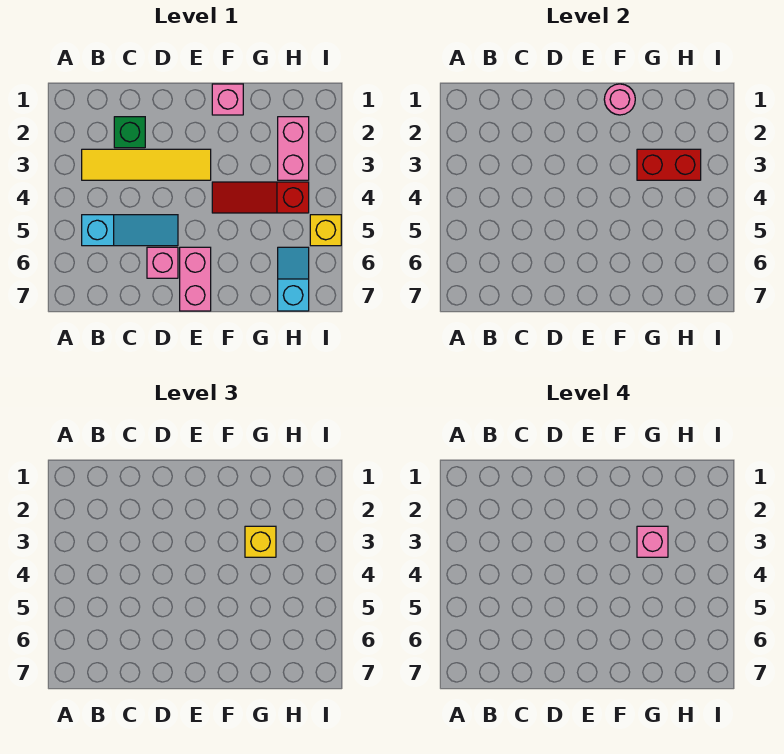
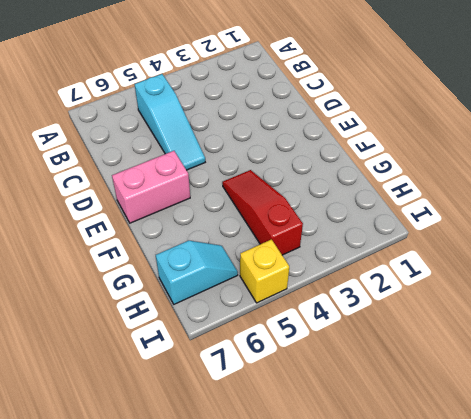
none -> yellow tile B3:E3 level 1
none -> green brick C2 level 1
none -> pink brick D6 level 1

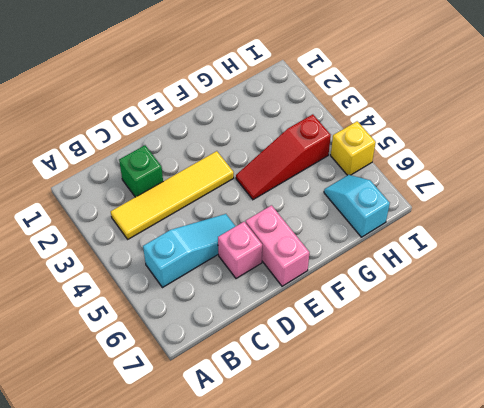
none -> pink brick F1 level 1
none -> pink brick H2:H3 level 1
none -> pink round brick F1 level 2

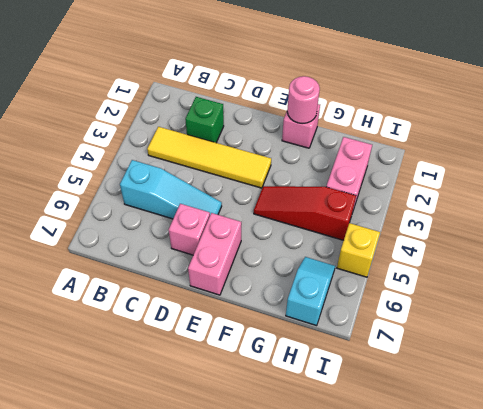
none -> red brick G3:H3 level 2
none -> yellow brick G3 level 3
none -> pink brick G3 level 4

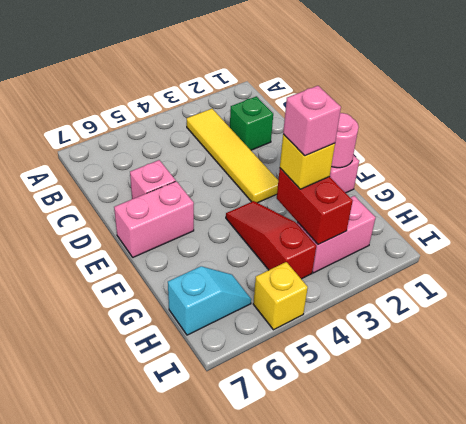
none -> cyan slope B5:D5 level 1 top B

